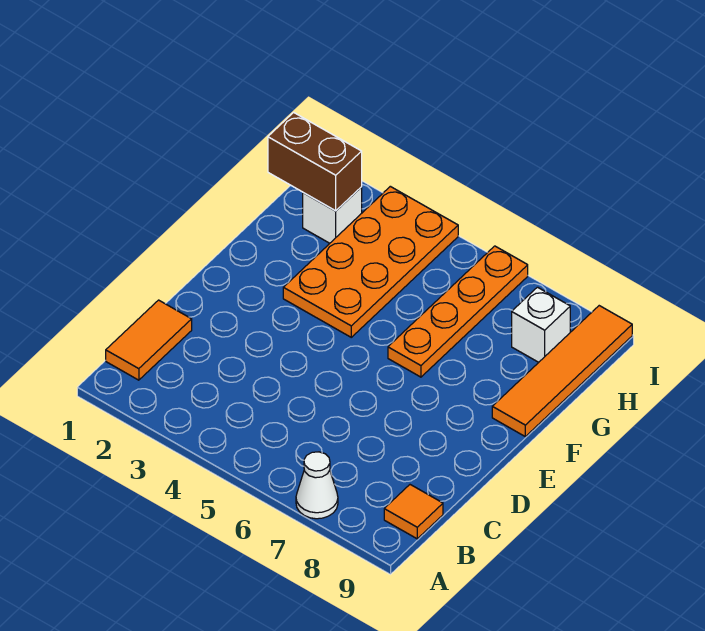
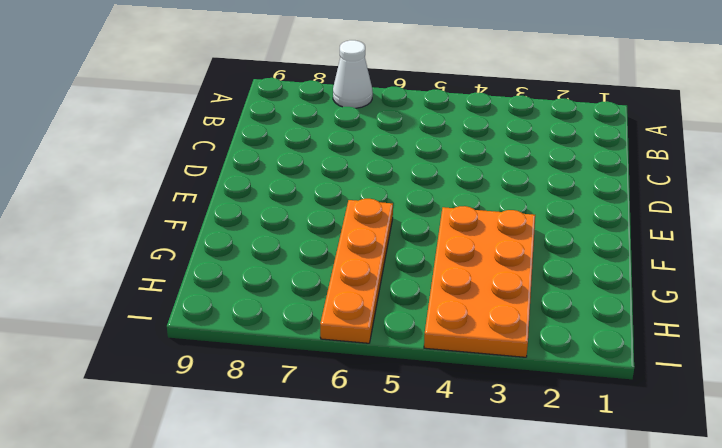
none -> orange tile B1:C1 level 1
none -> orange tile B9 level 1

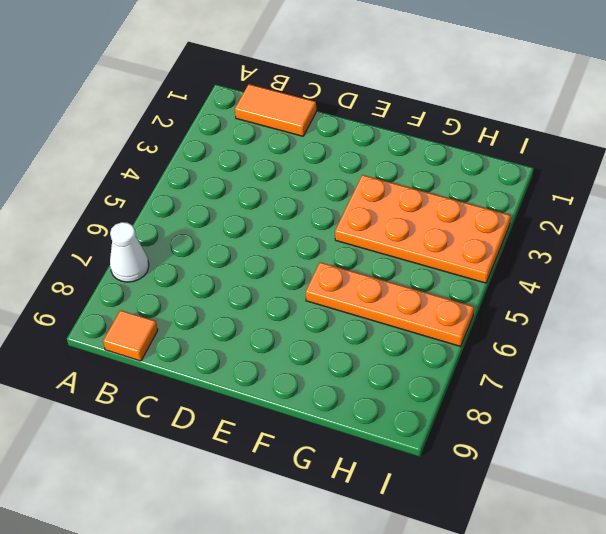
none -> orange tile F9:I9 level 1
none -> white brick H2 level 1

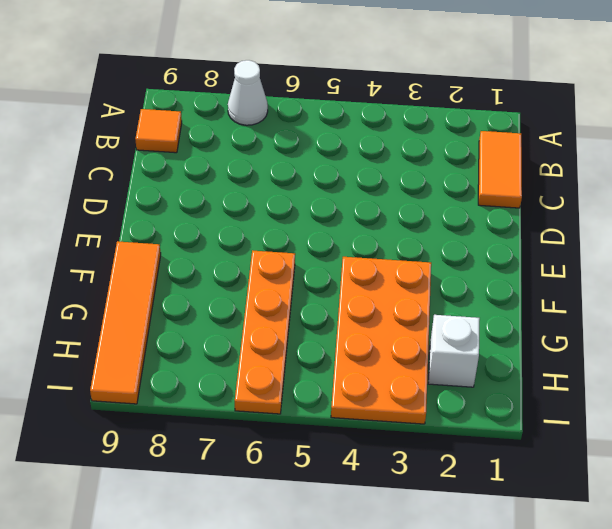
none -> white brick H8 level 1
none -> brown brick H1:H2 level 2

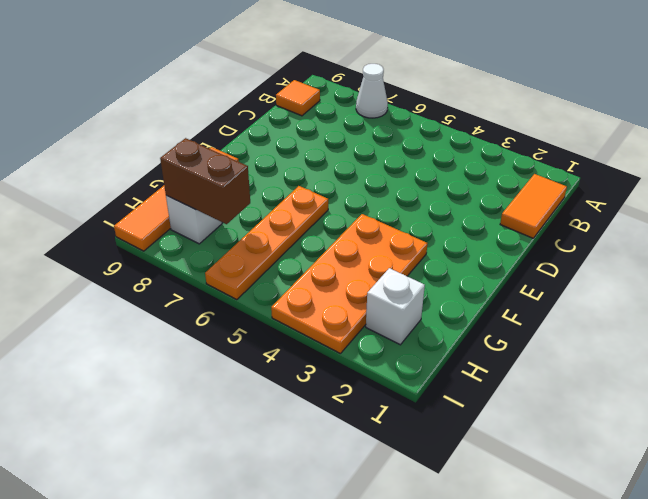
brown brick H7:H8 level 2 -> brown brick H1:H2 level 2

